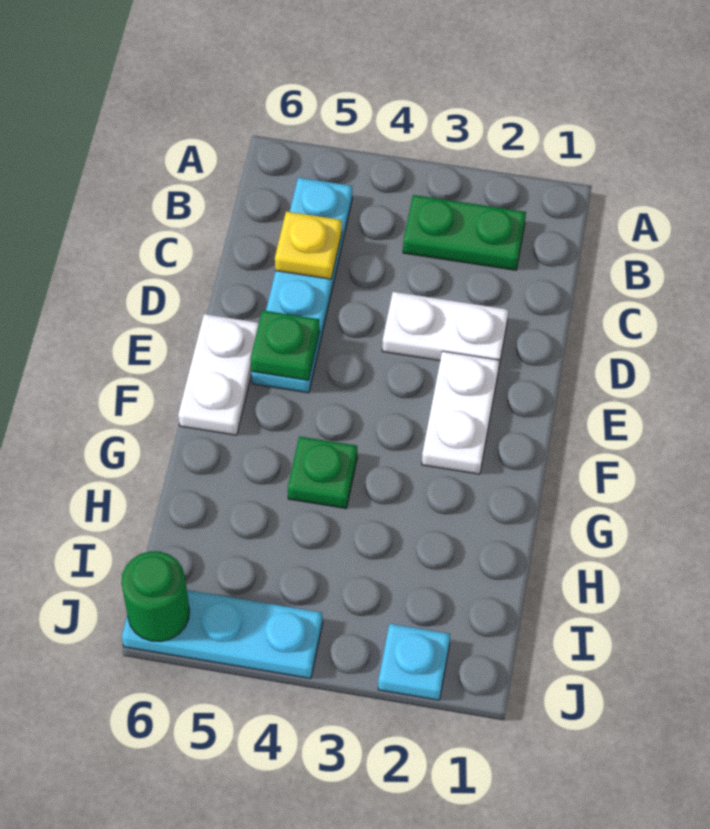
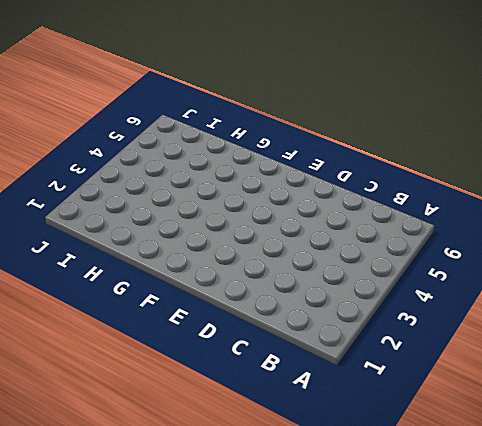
none -> green plate B2:B3 level 1
none -> cyan plate B5:E5 level 1

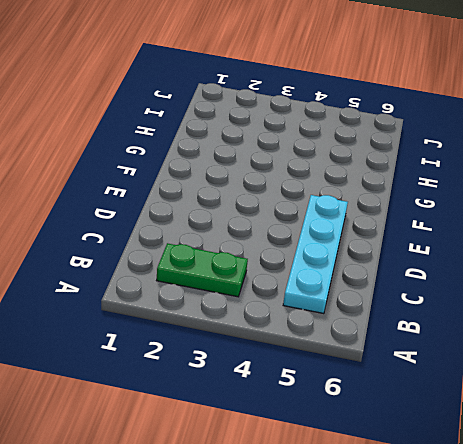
none -> white plate D2:D3 level 1
none -> white plate E2:F2 level 1

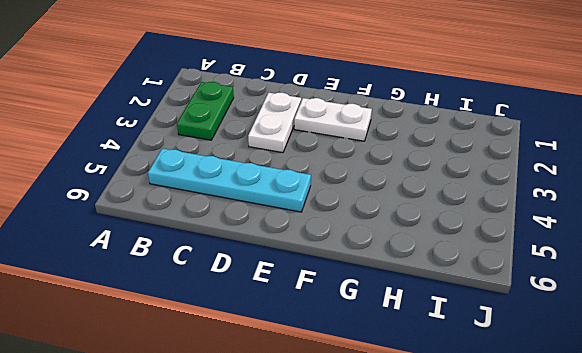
none -> white plate E6:F6 level 1
none -> green plate G4 level 1

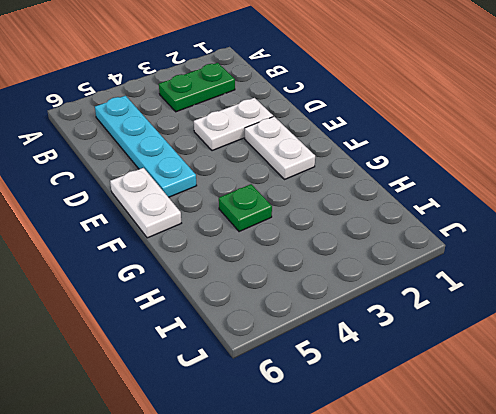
none -> cyan plate J2 level 1
none -> cyan plate J4:J6 level 1

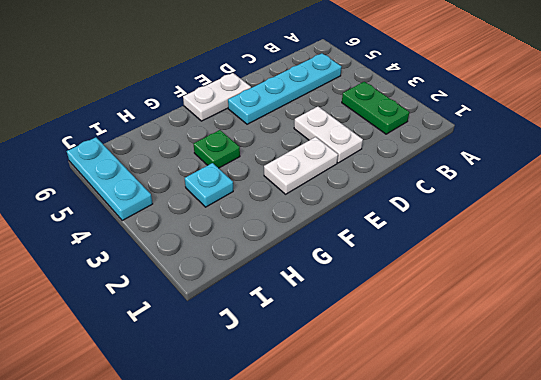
cyan plate H3 level 1 -> cyan plate J2 level 1
none -> yellow plate C5 level 2
none -> green plate E5 level 2

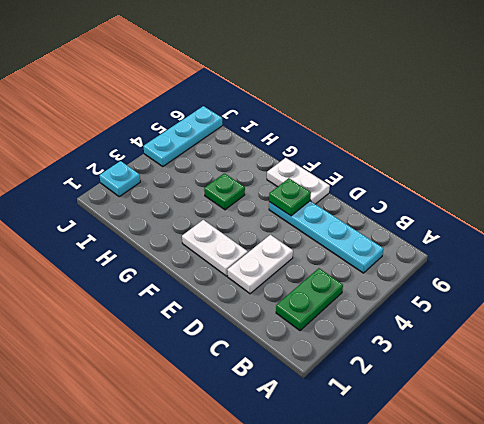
none -> yellow plate C5 level 2
none -> green round brick J6 level 2

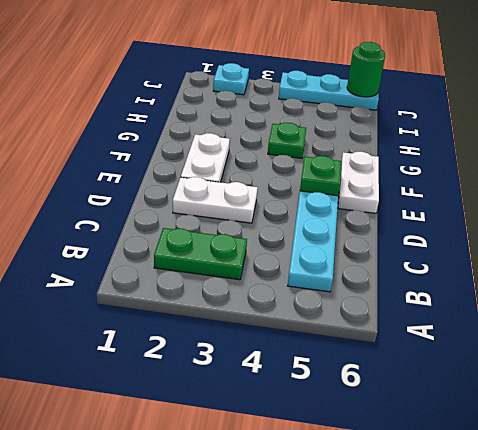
none -> yellow plate C5 level 2

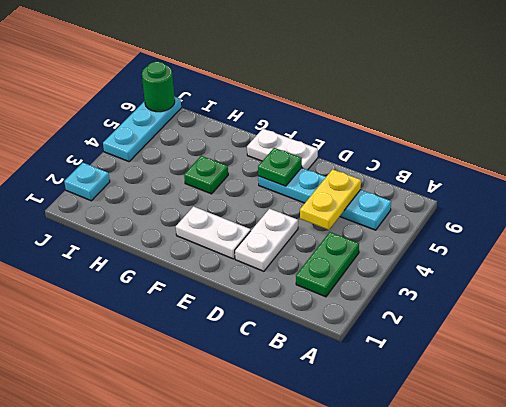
yellow plate C4:C5 level 2 -> yellow plate C5 level 2

